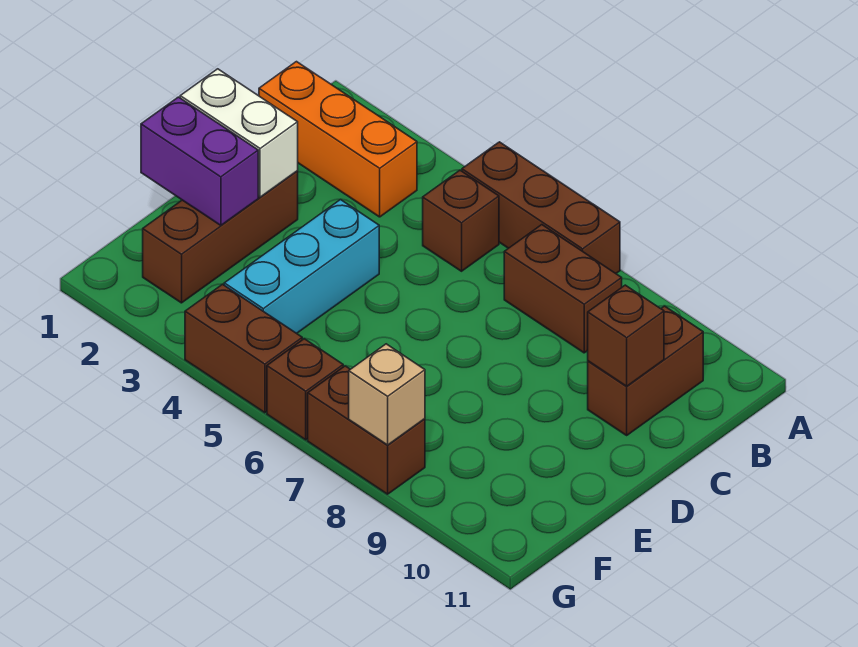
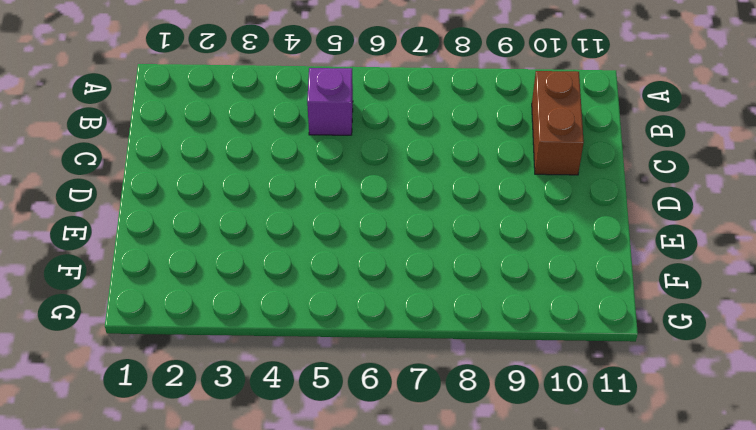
purple brick B5 level 1 -> brown brick B5 level 1
none -> brown brick A5:A7 level 1
none -> orange brick B1:B3 level 1
none -> brown brick B7:B8 level 1

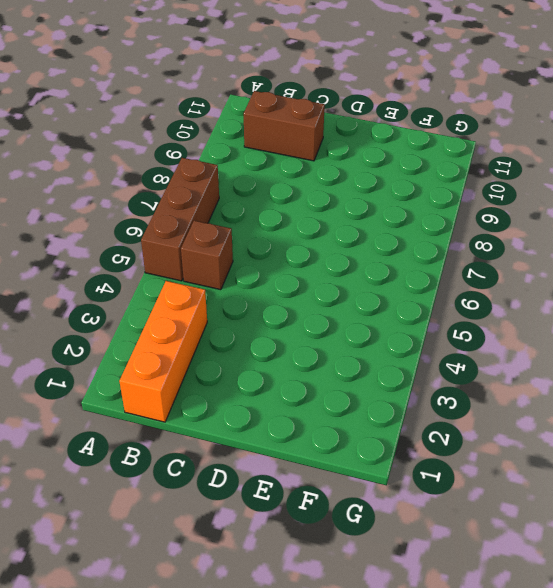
none -> brown brick B7:B8 level 1
none -> brown brick D2:F2 level 1
none -> cyan brick D4:F4 level 1

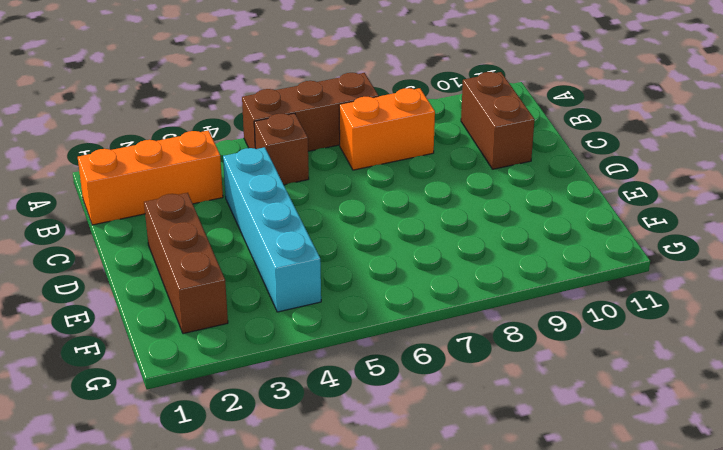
orange brick B7:B8 level 1 -> brown brick B7:B8 level 1
cyan brick C4:F4 level 1 -> cyan brick D4:F4 level 1
none -> brown brick G4:G5 level 1
none -> brown brick G6 level 1
none -> brown brick G7:G8 level 1

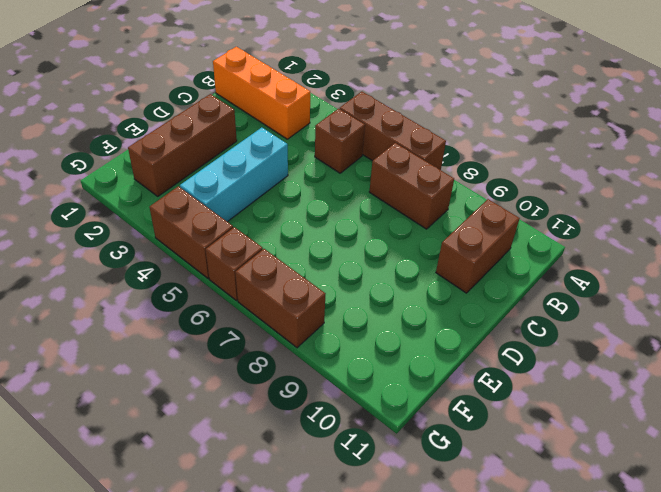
none -> brown brick C10 level 2
none -> white brick D1:D2 level 2
none -> purple brick E1:E2 level 2

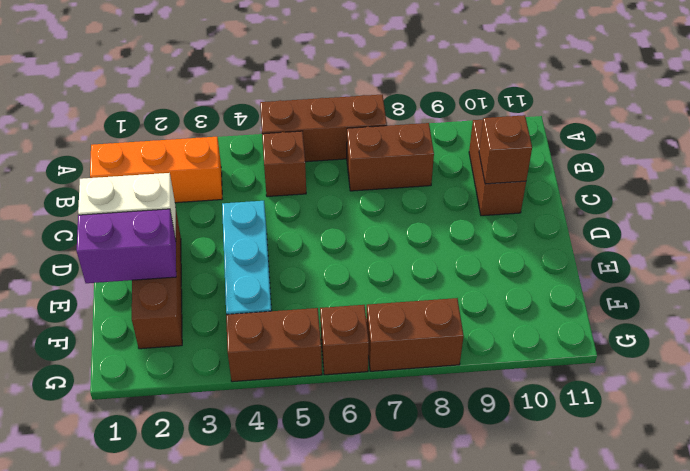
none -> tan brick G8 level 2

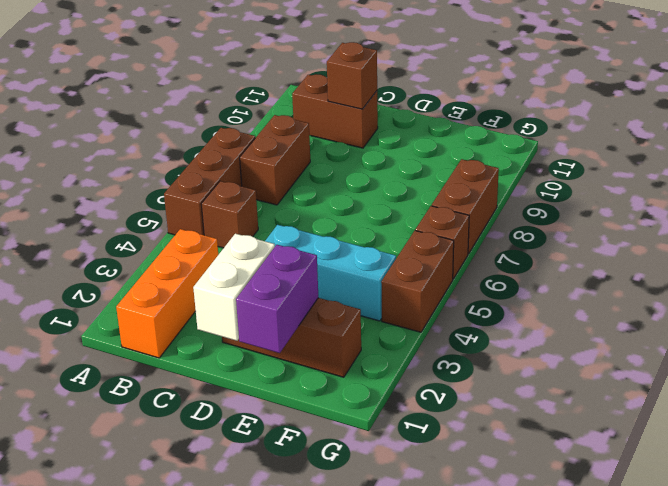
none -> tan brick G8 level 2

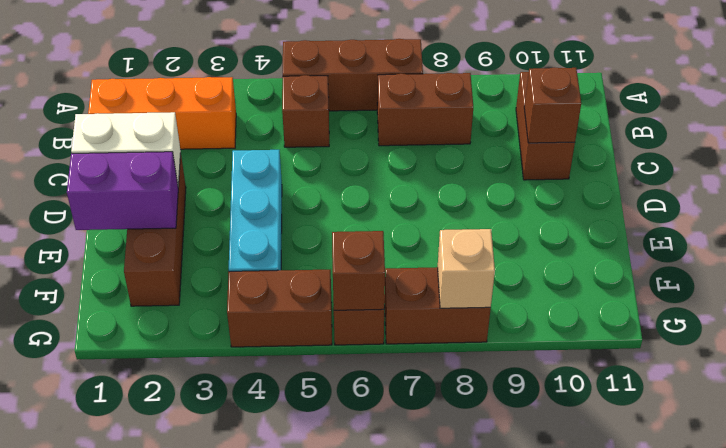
brown brick G6 level 2 -> none

